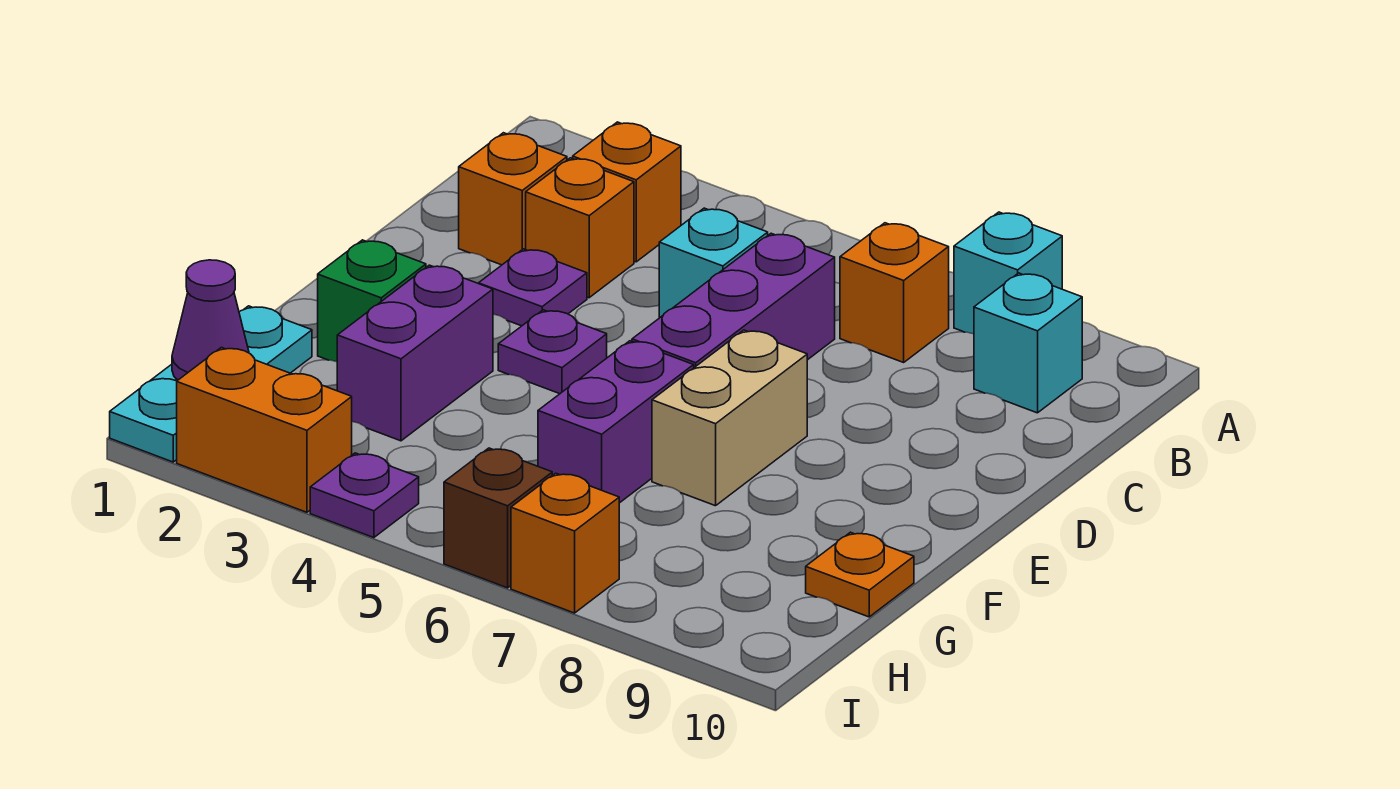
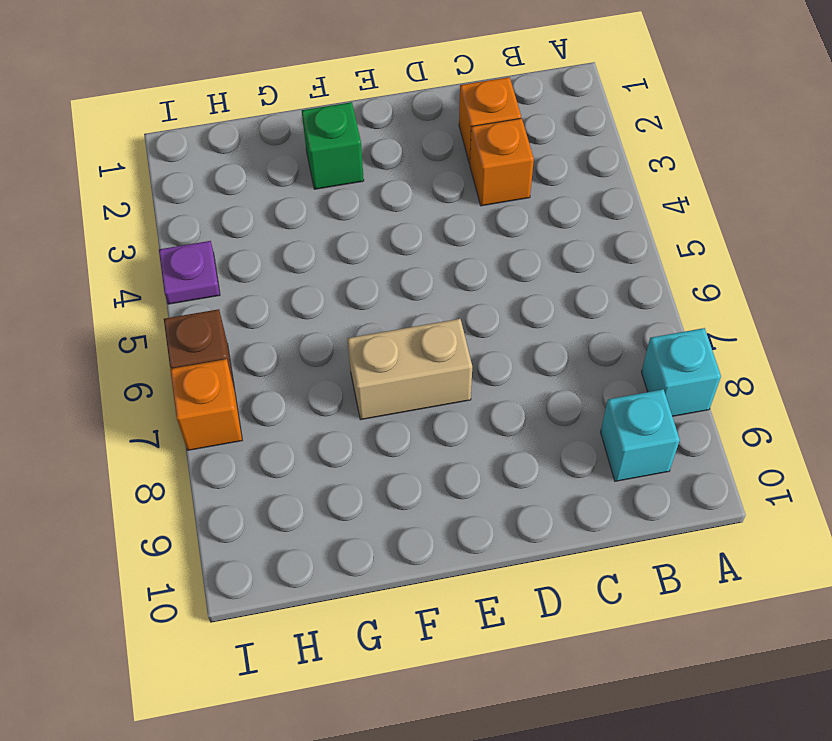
none -> orange brick B3 level 1
none -> orange brick B7 level 1
none -> cyan brick C5 level 1

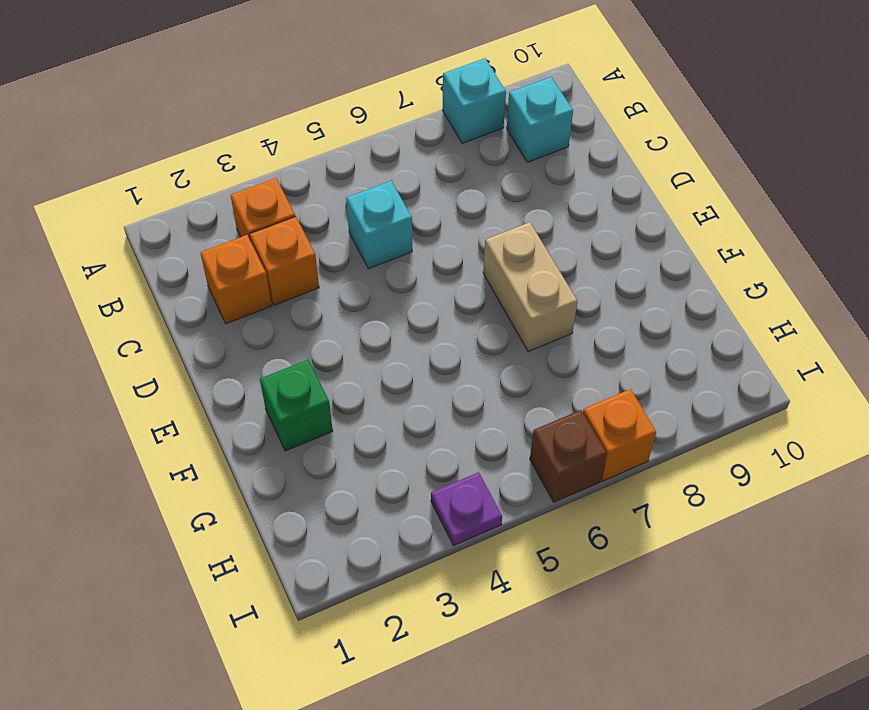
none -> orange brick B7 level 1
none -> purple brick C6:E6 level 1
none -> purple plate D3 level 1

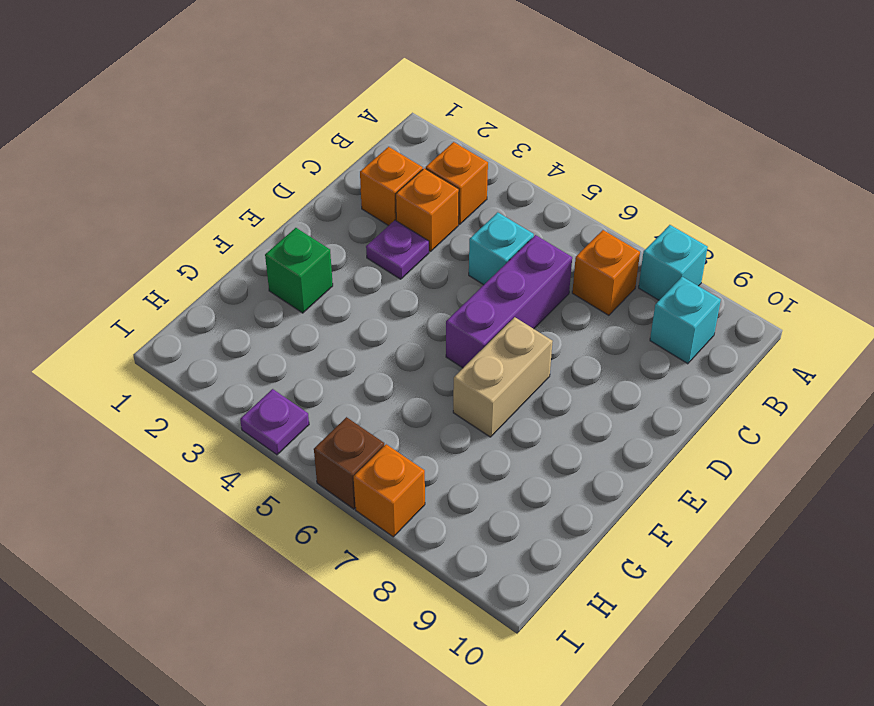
none -> purple plate E4 level 1
none -> purple brick F3:G3 level 1
none -> purple brick F6:G6 level 1

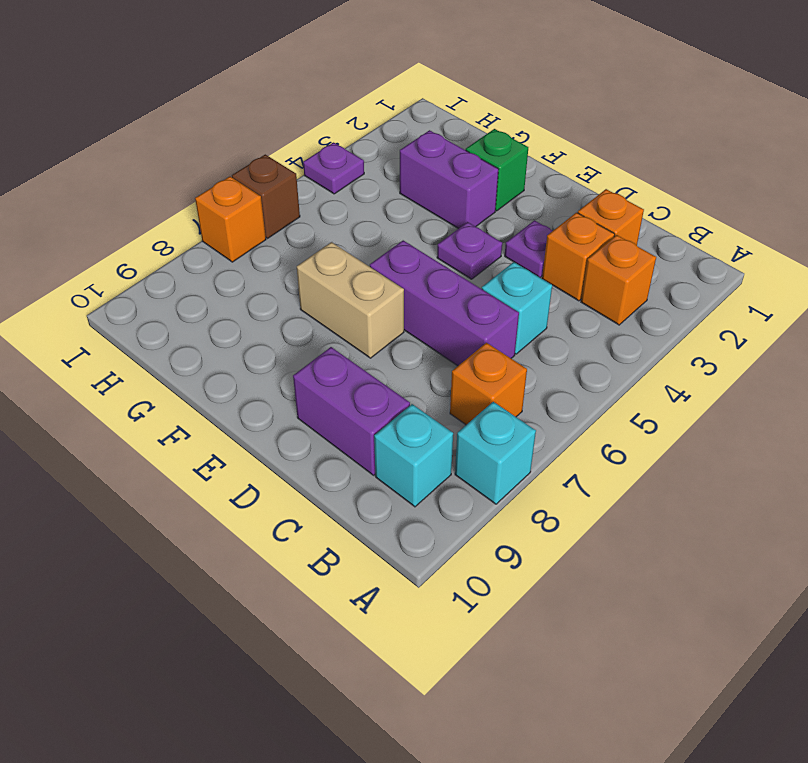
purple brick C9:D9 level 1 -> purple brick F6:G6 level 1
none -> cyan plate G1:I1 level 1
none -> orange plate G10 level 1
none -> orange brick I2:I3 level 1

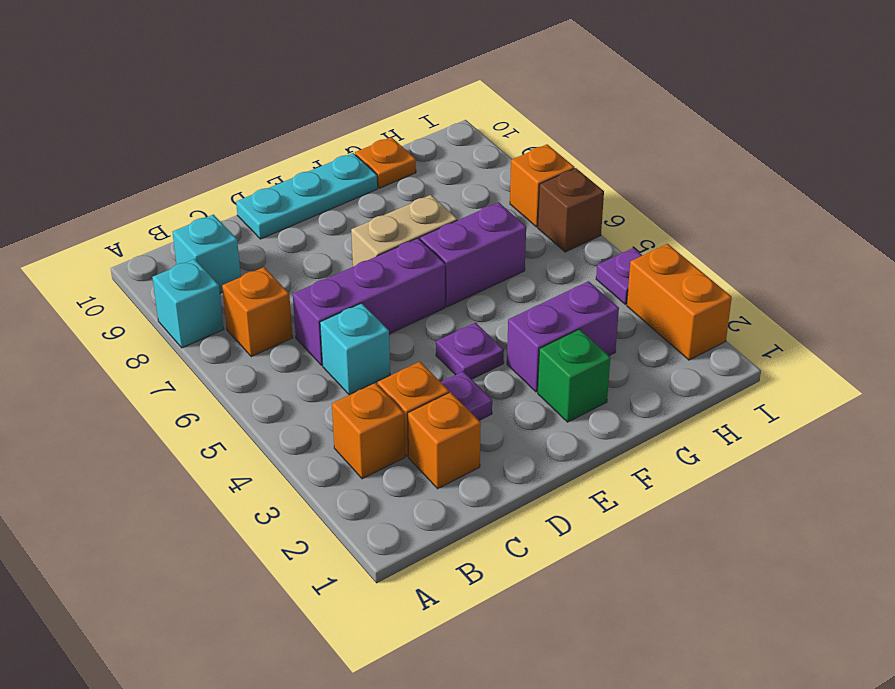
cyan plate D10:F10 level 1 -> cyan plate G1:I1 level 1
none -> purple cone H1 level 2

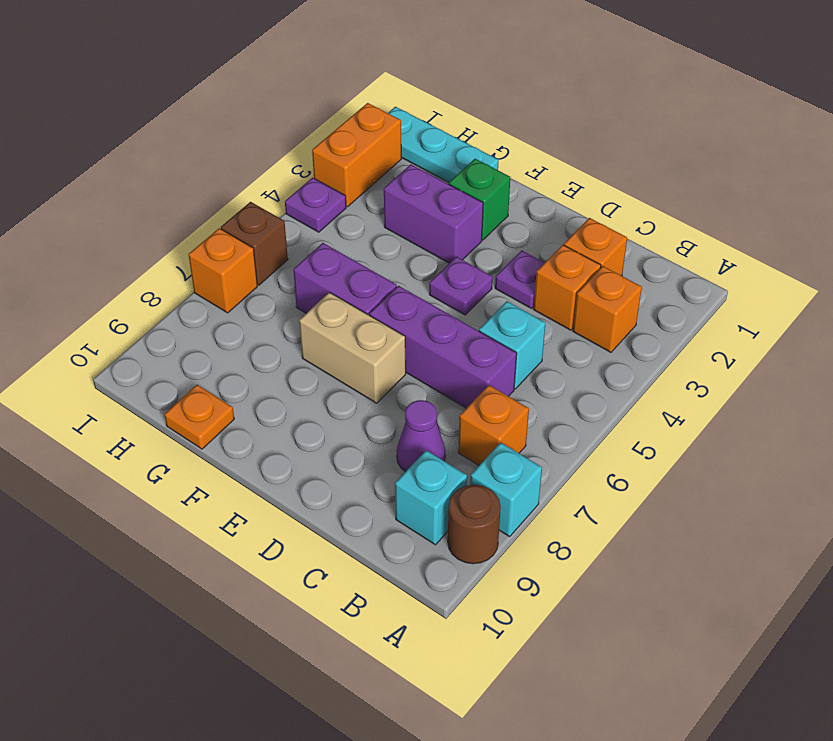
brown round brick A9 level 1 -> none
purple cone C8 level 1 -> purple cone H1 level 2

